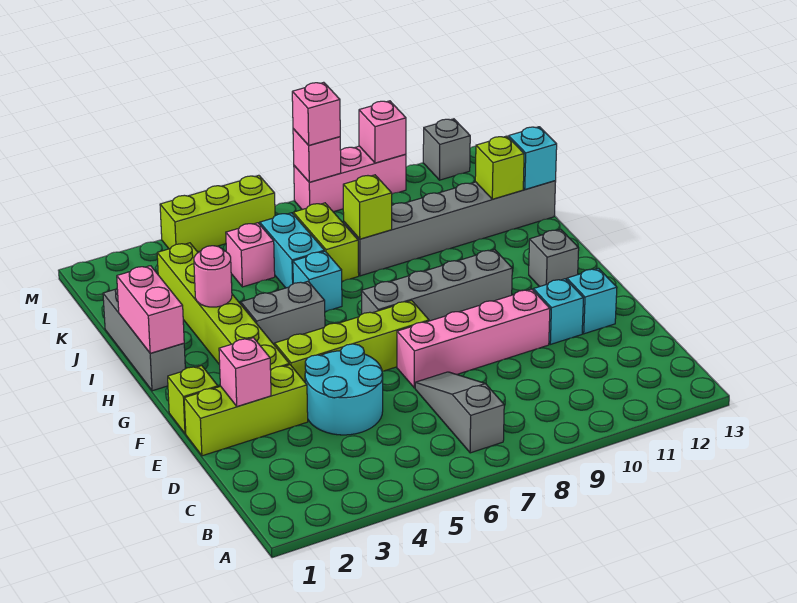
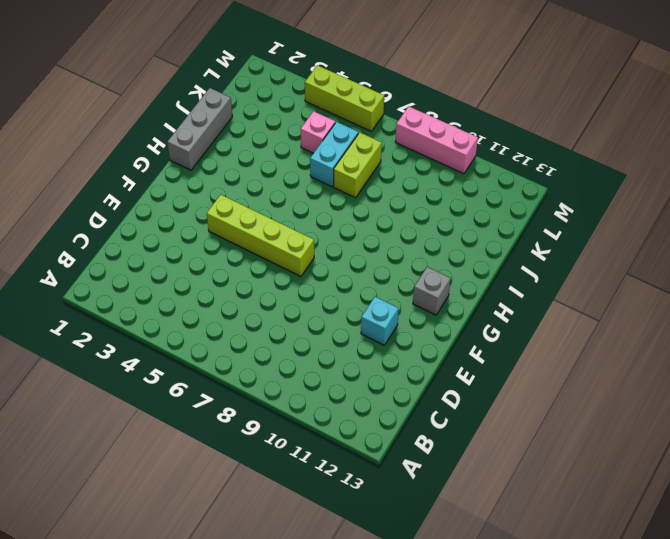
none -> grey slope B7:D7 level 1 top B
none -> cyan round brick D4:E5 level 1
none -> lime brick E1:E3 level 1
none -> pink brick E7:E10 level 1

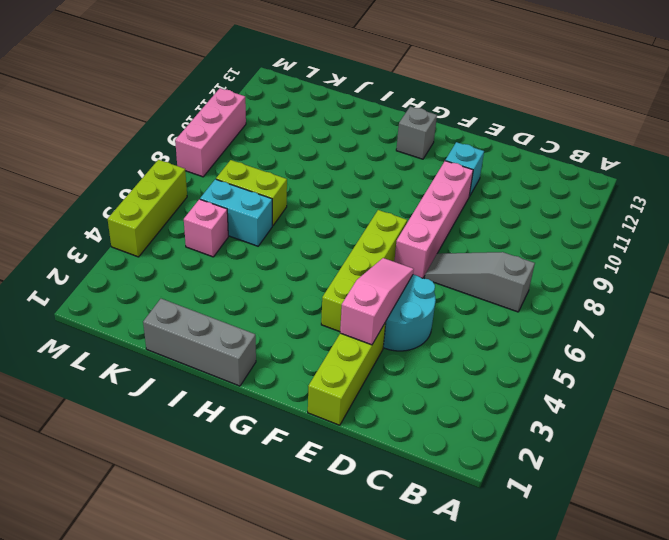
pink slope E3:E5 level 2 top 3 -> none
none -> cyan brick E12 level 1
none -> lime brick F1 level 1
none -> lime brick F3:K3 level 1
none -> grey brick G7:G10 level 1

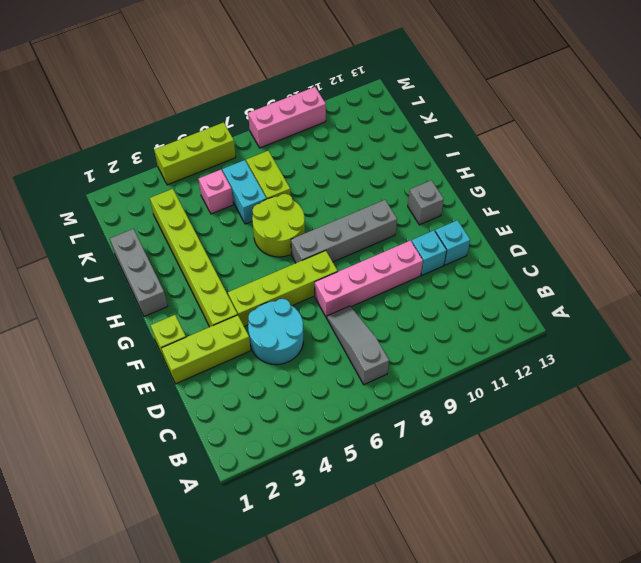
lime round brick H6:I7 level 1 -> cyan brick I6 level 1
none -> grey brick H4:H5 level 1
none -> grey brick J8:J13 level 1
none -> grey brick M12 level 1
none -> pink brick E2 level 2

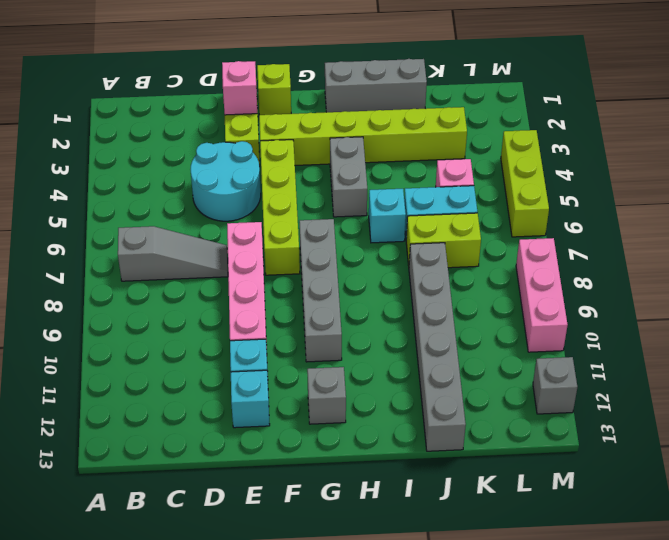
none -> pink brick H1:I1 level 2
none -> pink round brick I3 level 2
none -> lime brick J8 level 2
none -> lime brick J12 level 2

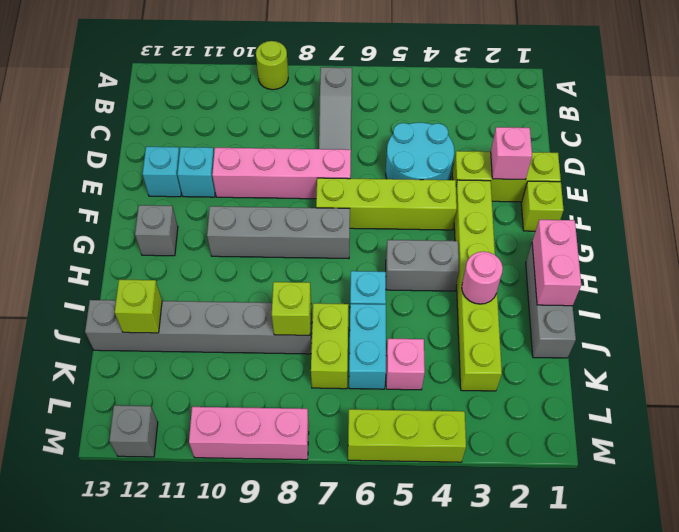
lime round brick A9 level 1 -> none
none -> cyan brick J13 level 2
none -> pink brick M8 level 2
none -> pink brick M10 level 2
none -> pink brick M8 level 3

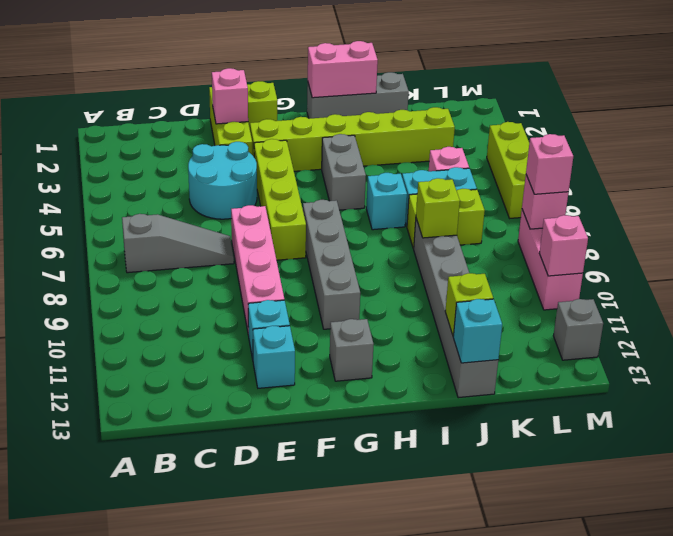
none -> pink round brick I3 level 2

